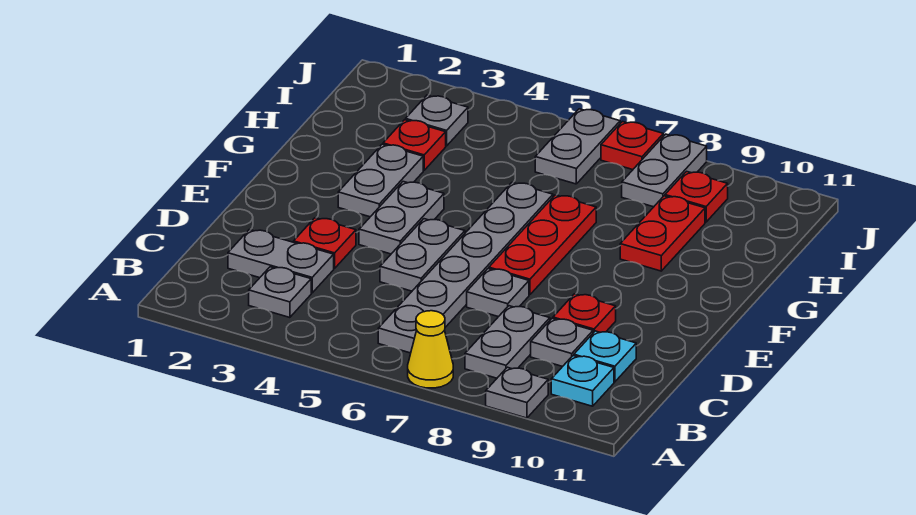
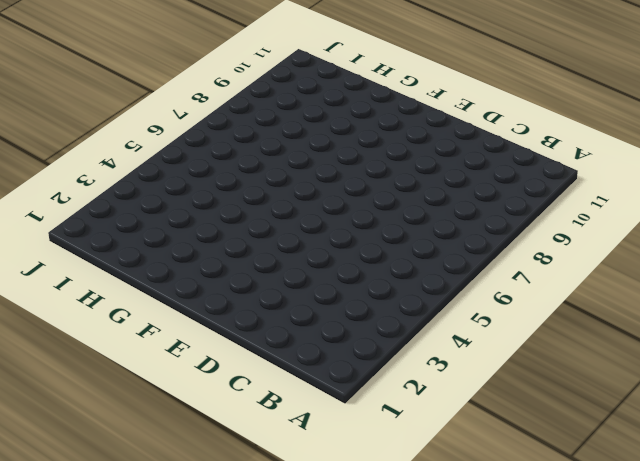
none -> yellow cone A7 level 1
none -> grey plate A9 level 1
none -> grey plate B3 level 1

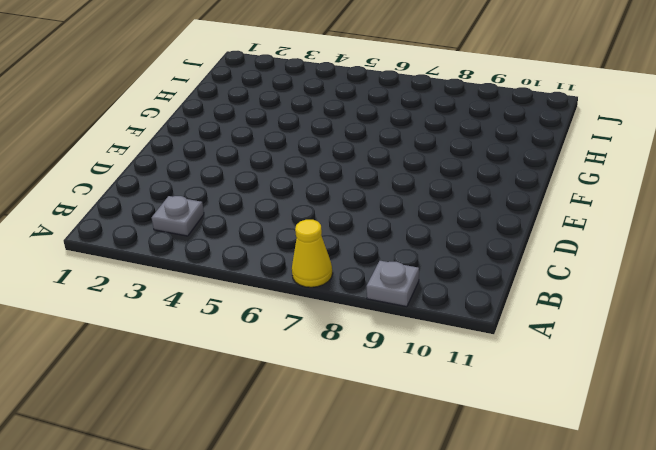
none -> grey plate B6:G6 level 1
none -> grey plate B8:C8 level 1
none -> cyan plate B10 level 1

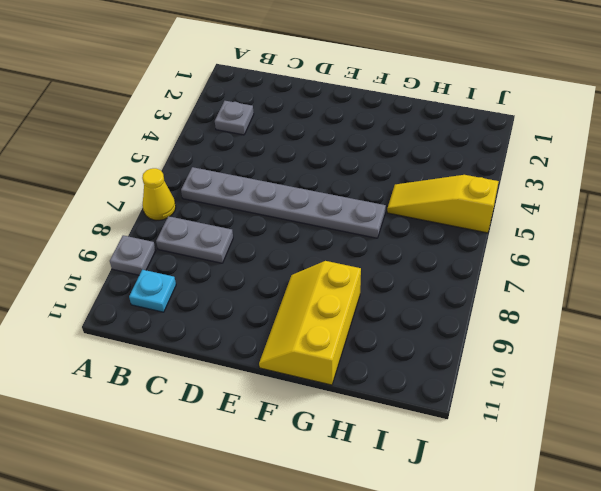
yellow slope F9:G11 level 1 top G -> red plate G9:H9 level 1
yellow slope H5:J5 level 1 top J -> none
none -> grey plate C2:C3 level 1
none -> grey plate C9 level 1
none -> cyan plate C10 level 1

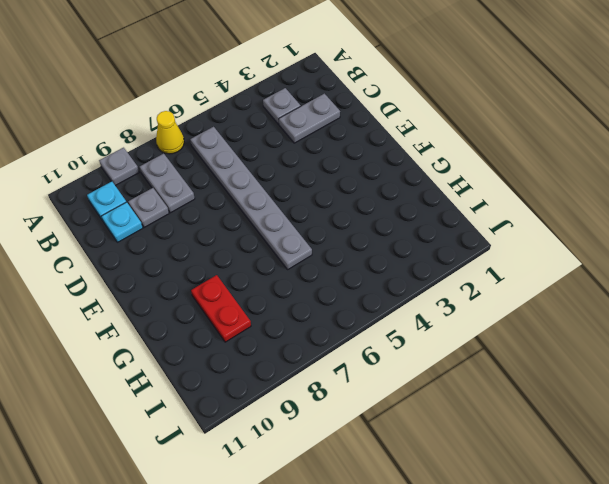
none -> red plate D3 level 1
none -> grey plate D5:E5 level 1
none -> grey plate D7 level 1

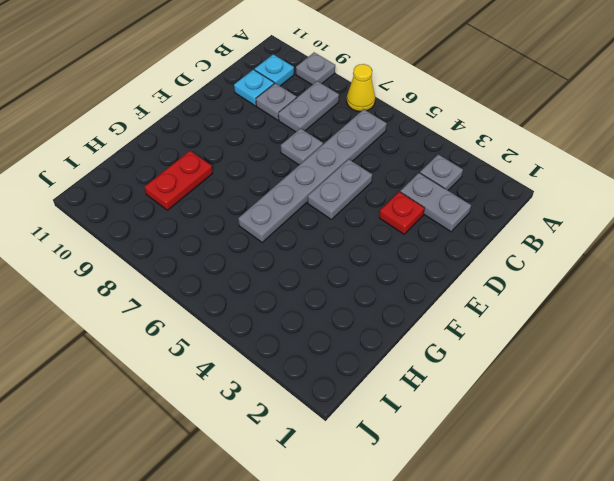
none -> red plate D9 level 1
none -> grey plate E4:F4 level 1
none -> red plate E7:G7 level 1

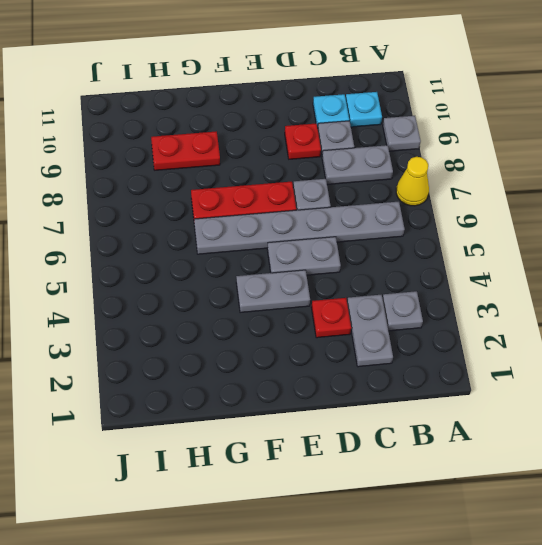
none -> grey plate F3:G3 level 1
none -> red plate H3 level 1
none -> grey plate I3 level 1

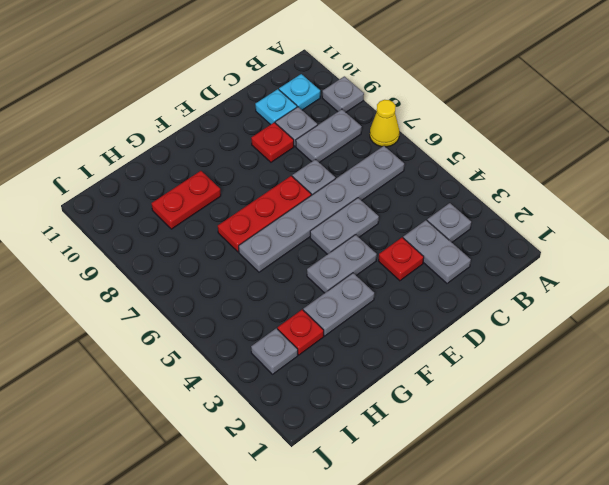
none -> grey plate I6:J6 level 1
none -> grey plate I8:J8 level 1
none -> red plate I9 level 1

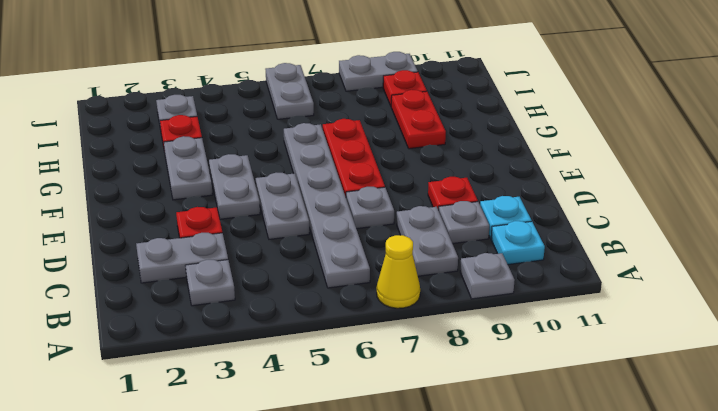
grey plate J8:J9 level 1 -> grey plate I8:J8 level 1
none -> red plate J7 level 1

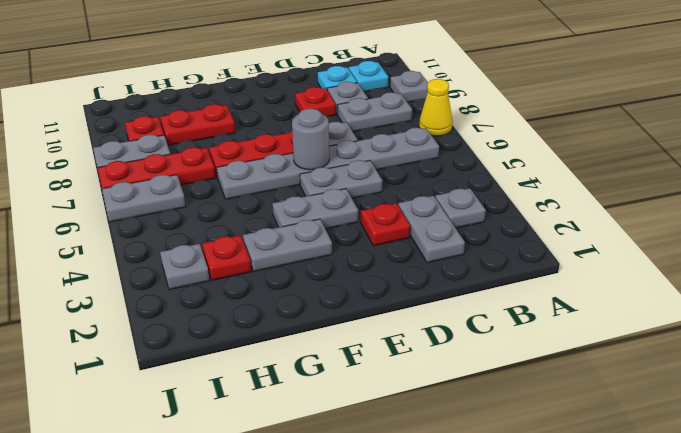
grey round brick E6 level 2 -> none
red plate H7:J7 level 1 -> red plate J7 level 1

